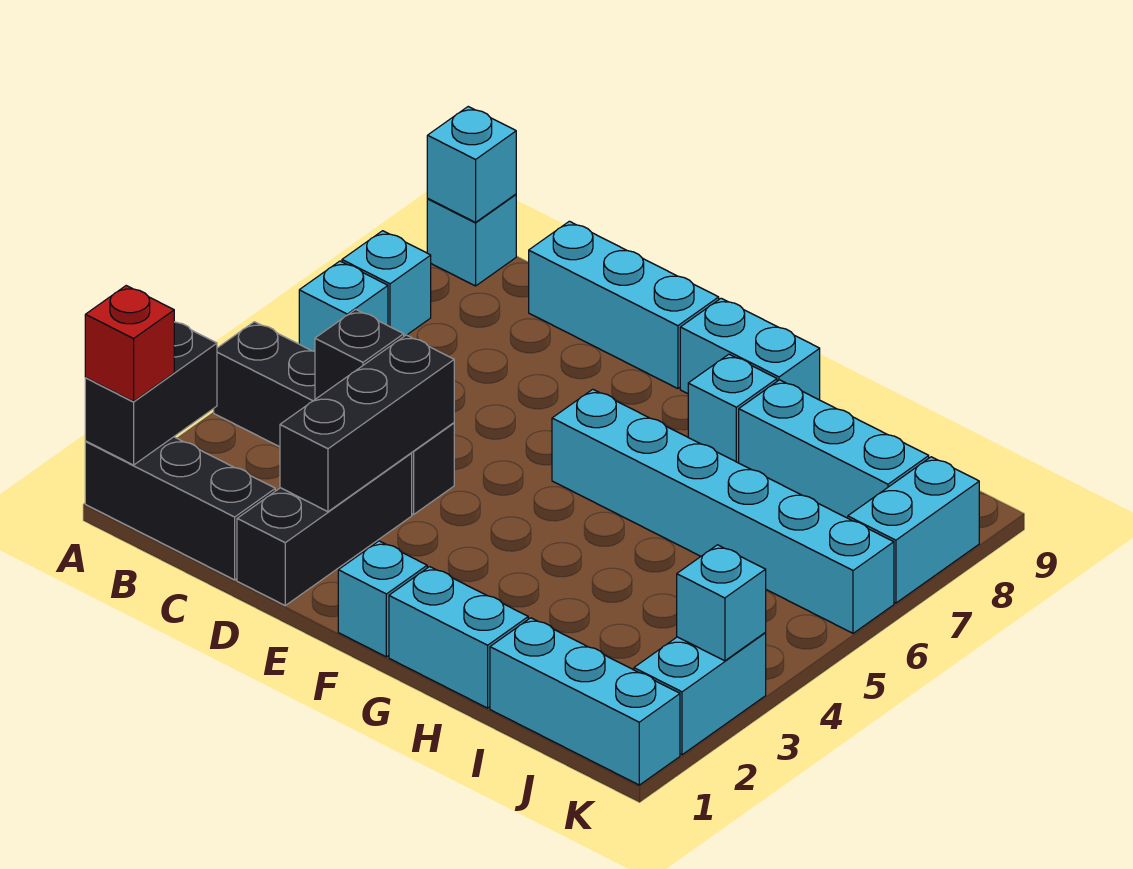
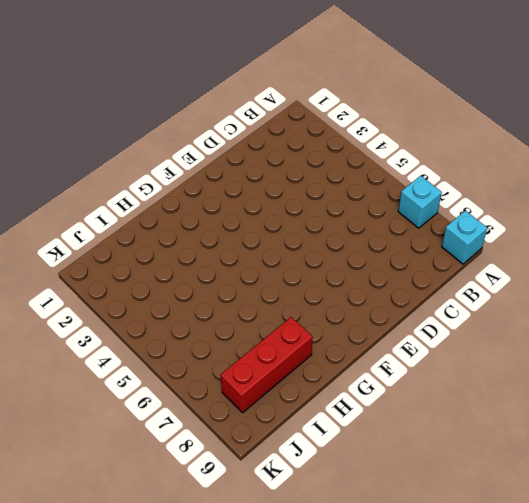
red brick H8:J8 level 1 -> cyan brick H8:J8 level 1
none -> black brick A1:C1 level 1
none -> black brick A4:D4 level 1
none -> cyan brick A6 level 1

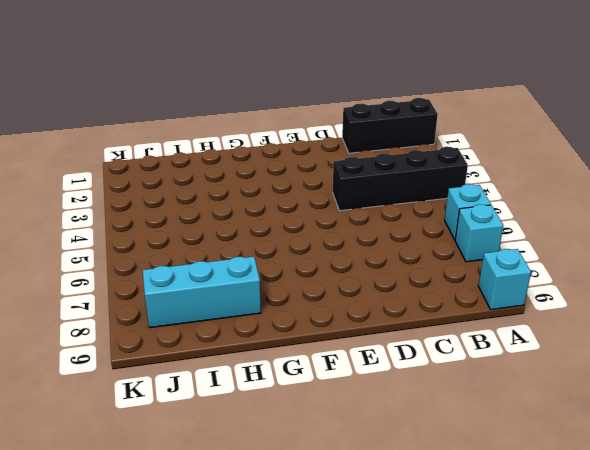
none -> cyan brick C9:E9 level 1
none -> black brick D1:D3 level 1
none -> cyan brick F1 level 1

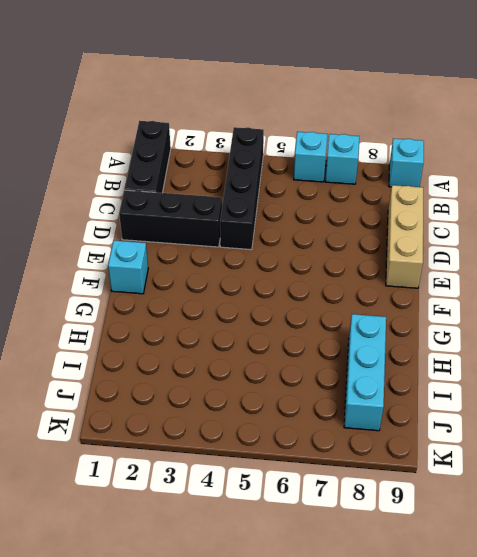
tan brick C9:E9 level 1 -> cyan brick C9:E9 level 1
none -> cyan brick F6:K6 level 1
none -> cyan brick F9:G9 level 1
none -> cyan brick G1:H1 level 1

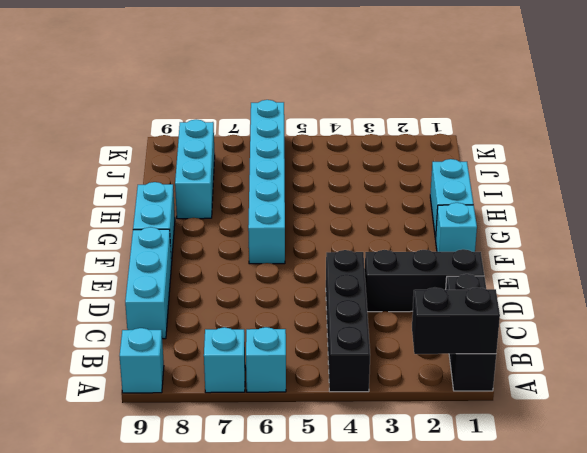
none -> cyan brick G8 level 1
none -> cyan brick I1:K1 level 1
none -> cyan brick K2:K3 level 1

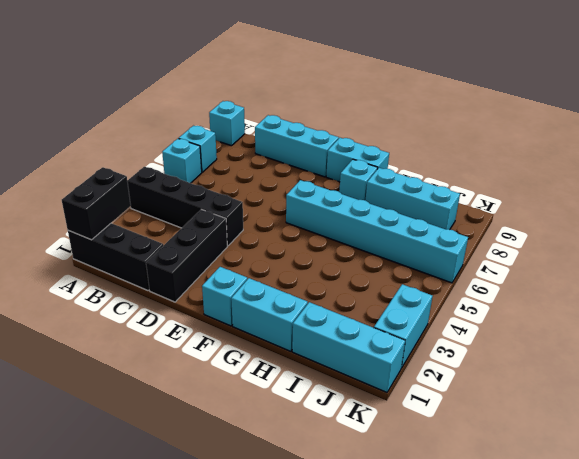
none -> cyan brick K7:K8 level 1
none -> cyan brick A9 level 2
none -> black brick C4 level 2

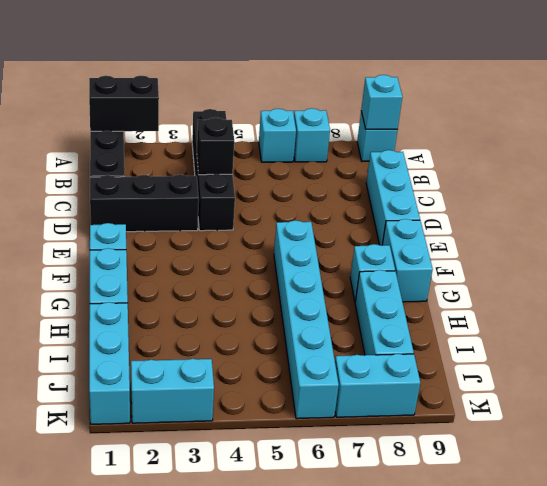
none -> black brick D2:D4 level 2
none -> cyan brick K3 level 2
none -> red brick A1 level 3

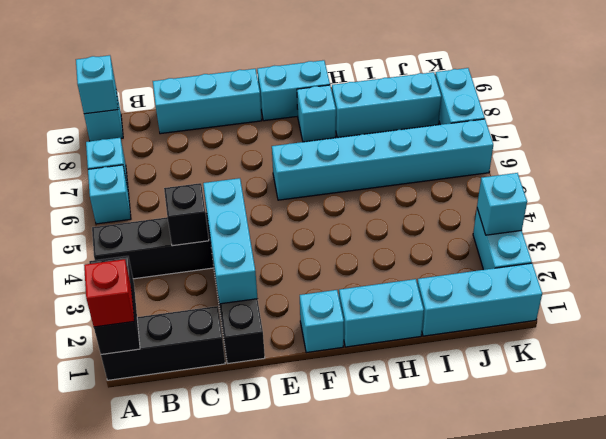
cyan brick D2:D4 level 2 -> black brick D2:D4 level 2

